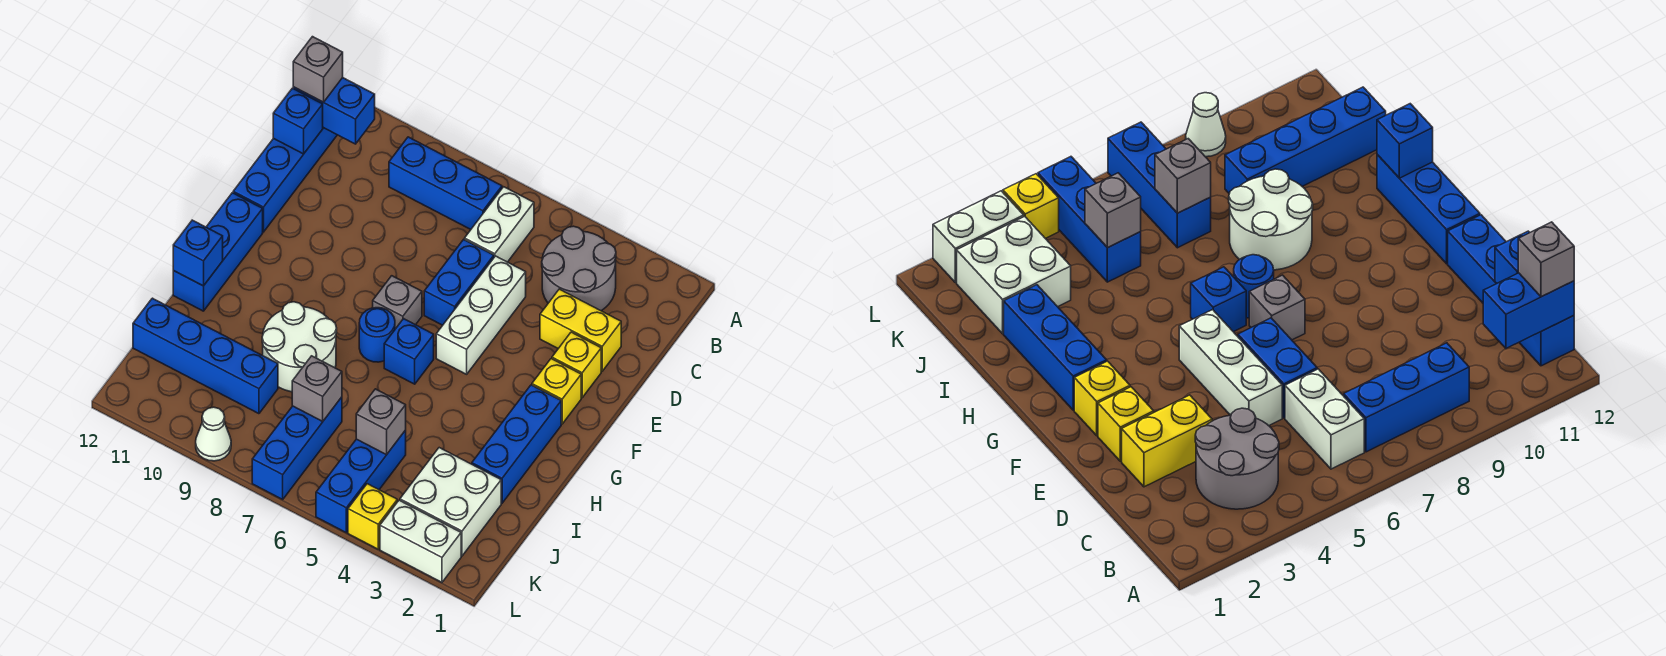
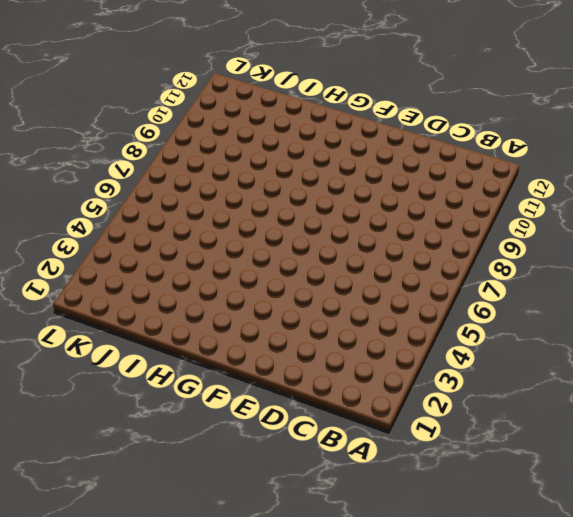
none -> grey round brick B3:C4 level 1
none -> white brick B6:C6 level 1
none -> blue brick B7:B9 level 1

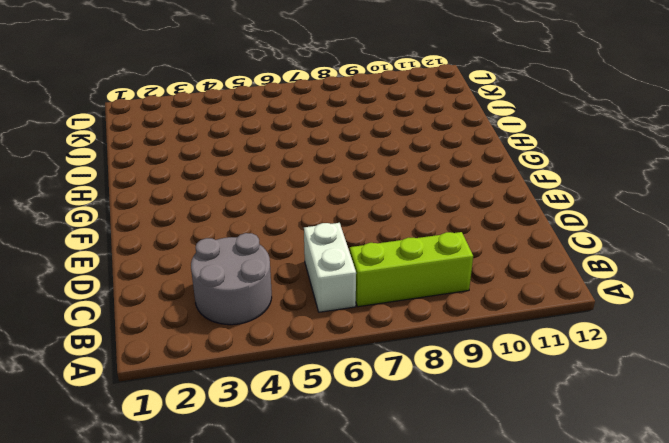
lime brick B7:B9 level 1 -> blue brick B7:B9 level 1
none -> blue brick B12:E12 level 1
none -> yellow brick D2:D3 level 1
none -> white brick D5:F5 level 1

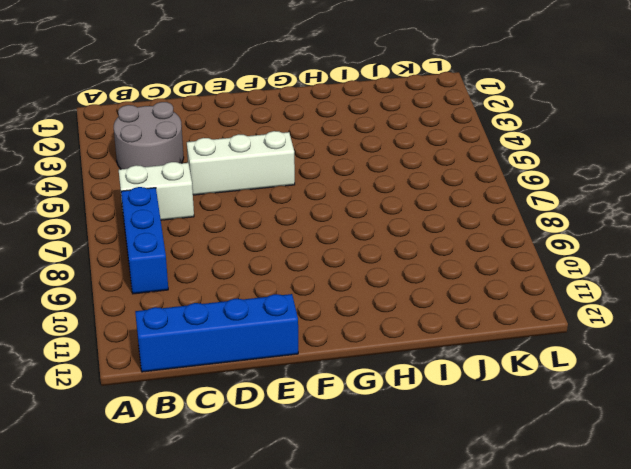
none -> yellow brick D2:D3 level 1
none -> blue brick D6:E6 level 1
none -> yellow brick E2 level 1

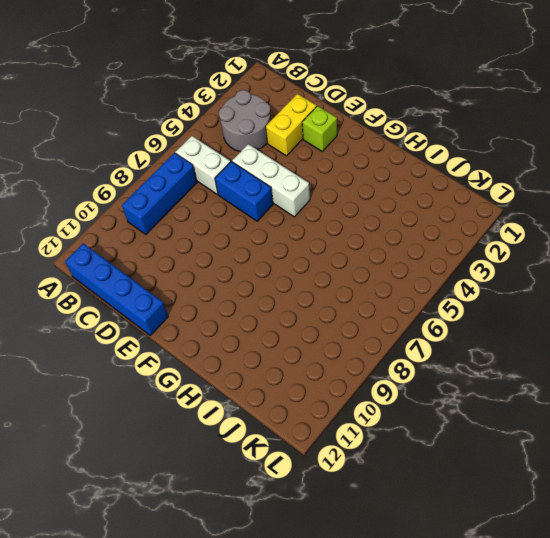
lime brick E2 level 1 -> yellow brick E2 level 1
none -> yellow brick F2 level 1
none -> grey brick F7 level 1
none -> blue brick F12:H12 level 1

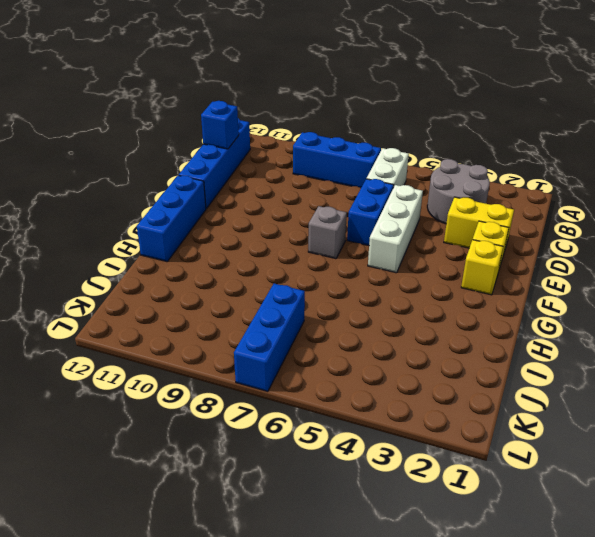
none -> blue brick G2:I2 level 1
none -> blue brick G6 level 1
none -> blue round brick G7 level 1

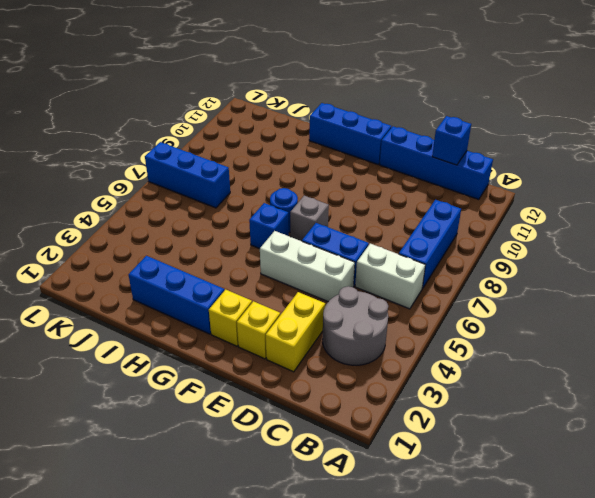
none -> white round brick H8:I9 level 1
none -> white brick J2:K3 level 1
none -> blue brick J5:L5 level 1

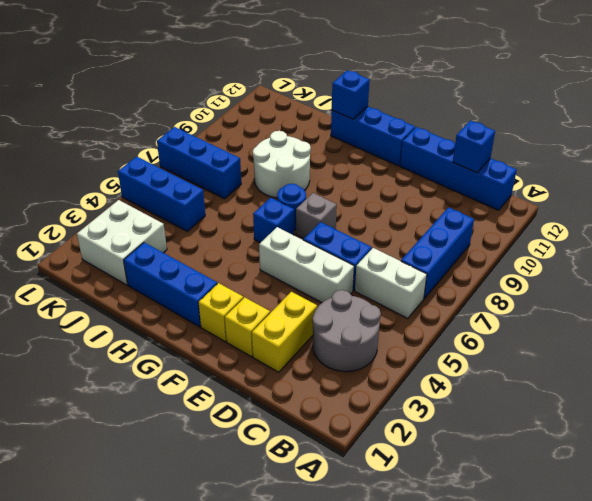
none -> blue brick J9:J12 level 1
none -> white brick L2:L3 level 1
none -> yellow brick L4 level 1

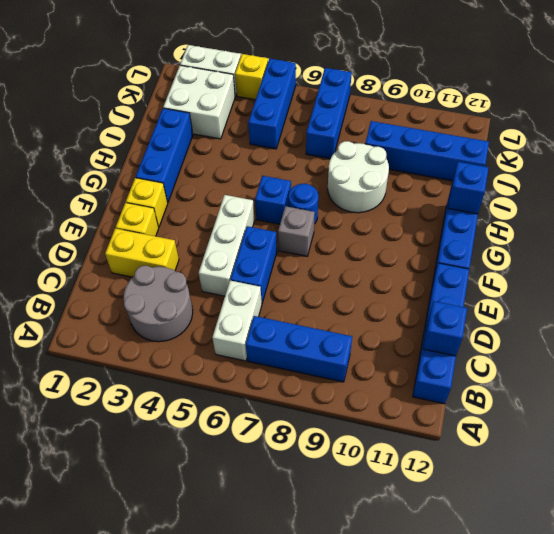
none -> white cone L9 level 1
none -> blue brick B11:B12 level 2
none -> grey brick J5 level 2

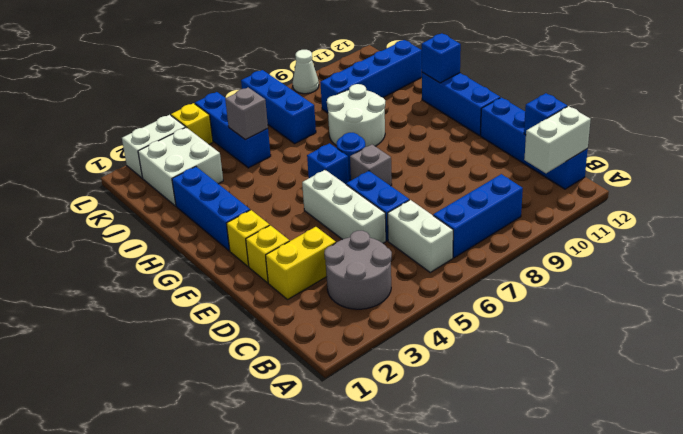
white brick B11:B12 level 2 -> blue brick B11:B12 level 2
none -> grey brick J7 level 2
none -> grey brick B12 level 3

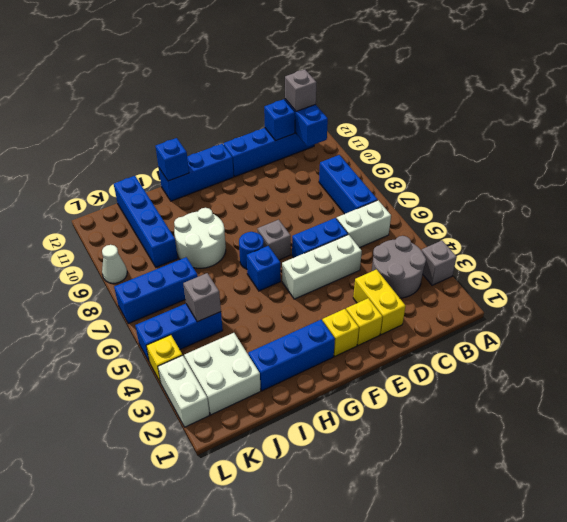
grey brick A3 level 1 -> grey brick J7 level 2

